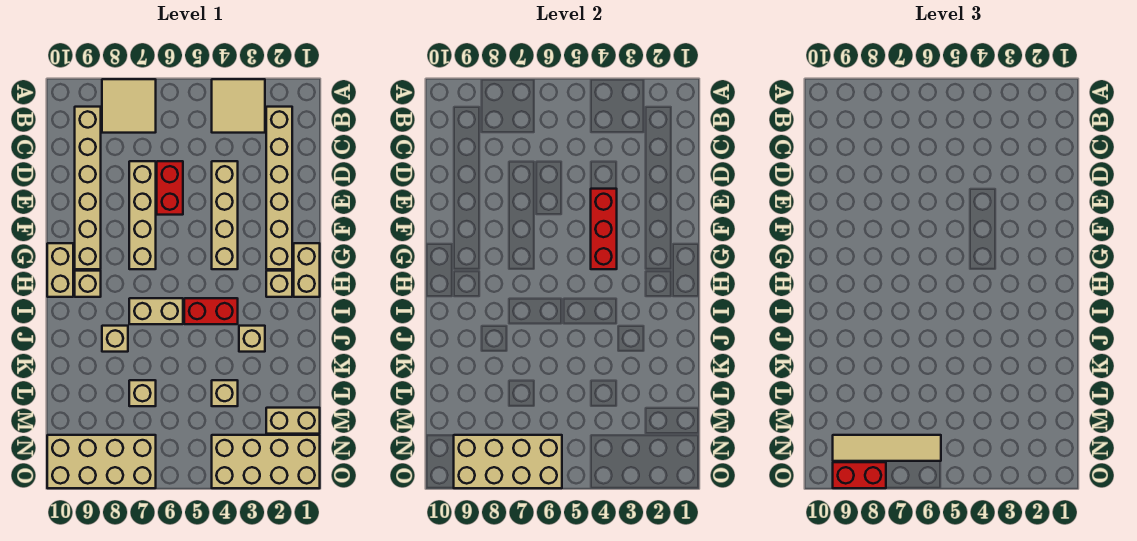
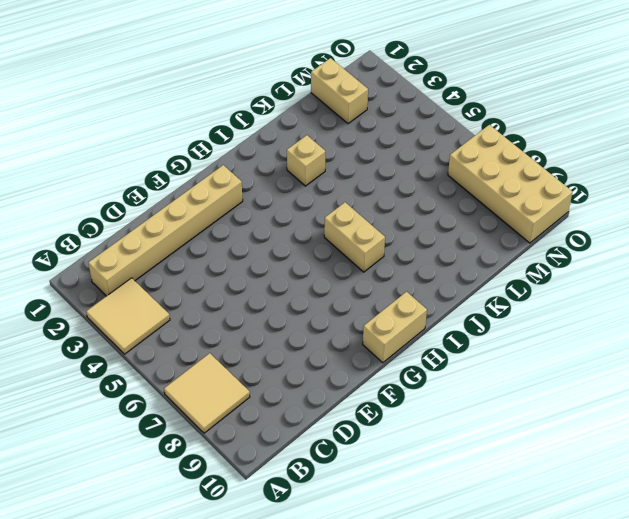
none -> tan brick B9:G9 level 1
none -> tan brick D4:G4 level 1
none -> red brick D6:E6 level 1

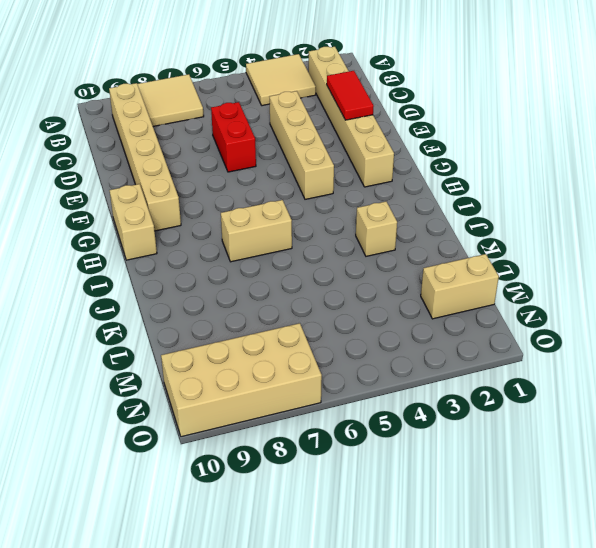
red tile D2:E2 level 2 -> none
none -> tan brick D7:G7 level 1
none -> tan brick G1:H1 level 1
none -> tan brick H2 level 1

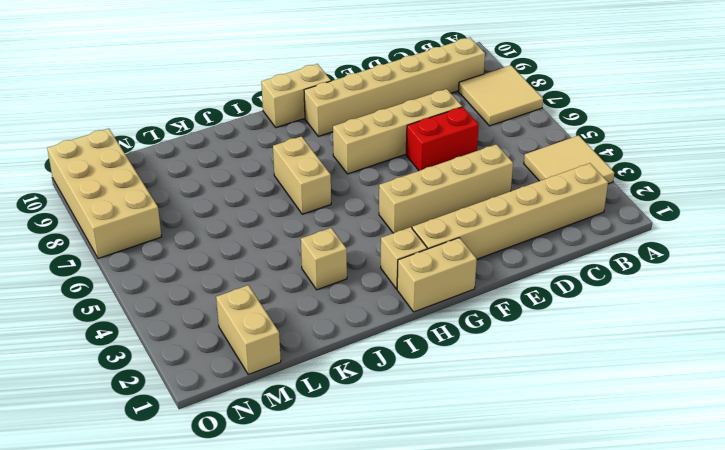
none -> tan brick H9 level 1
none -> red brick I4:I5 level 1
none -> tan brick J8 level 1

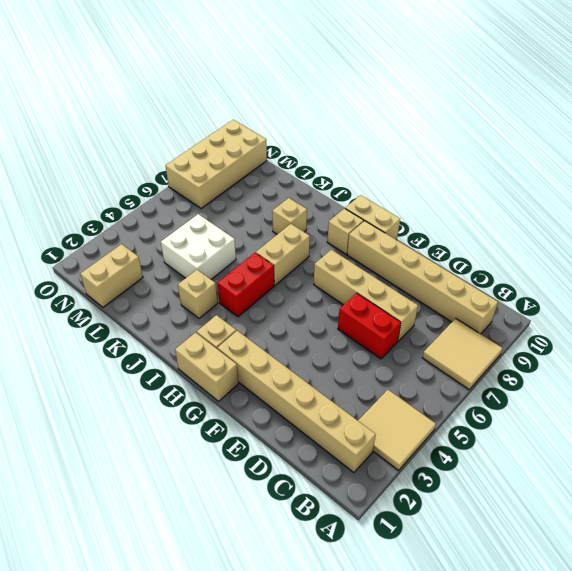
white brick K4:L5 level 1 -> tan brick L4 level 1
none -> tan brick D4:G4 level 1
none -> tan brick L7 level 1
none -> tan brick N1:O4 level 1

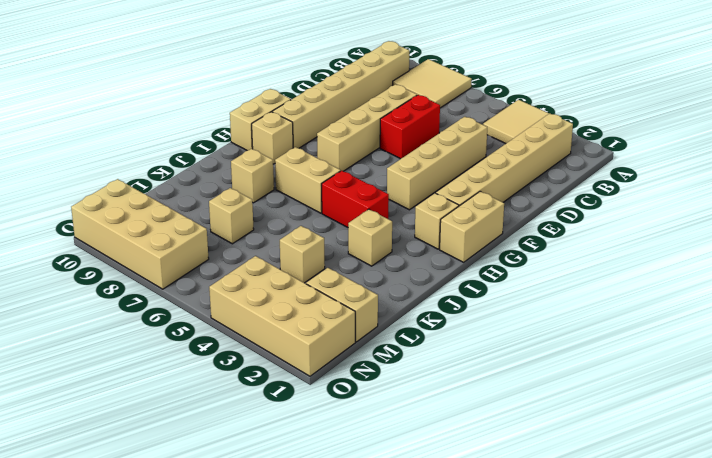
none -> red brick E4:G4 level 2
none -> tan brick N6:O9 level 2
none -> tan tile N6:N9 level 3

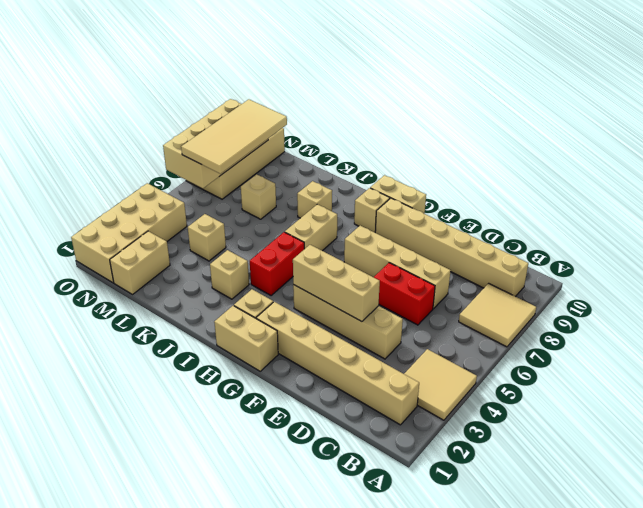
tan brick E4:G4 level 2 -> red brick E4:G4 level 2
tan tile M6:N9 level 3 -> tan tile N6:N9 level 3
none -> red brick O8:O9 level 3

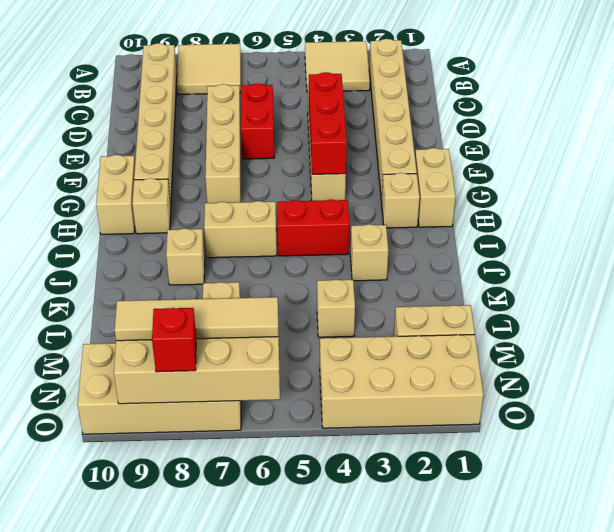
red brick O8 level 3 -> red brick O8:O9 level 3

